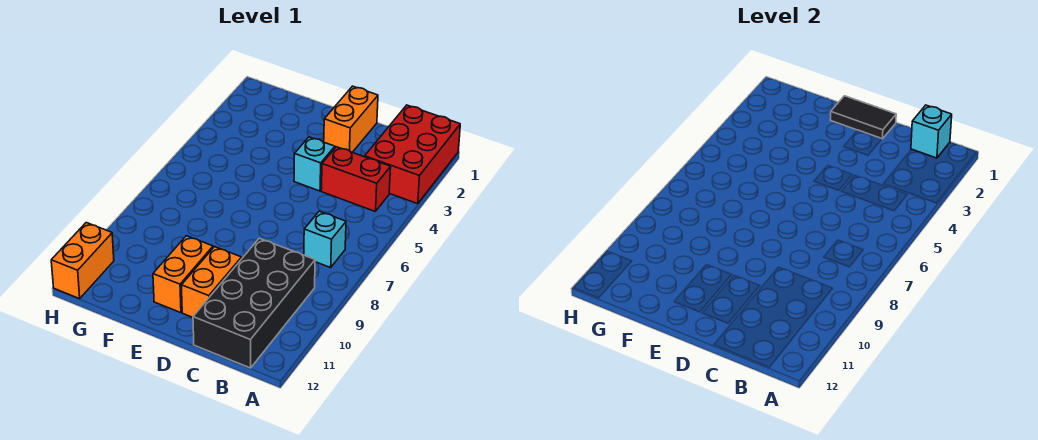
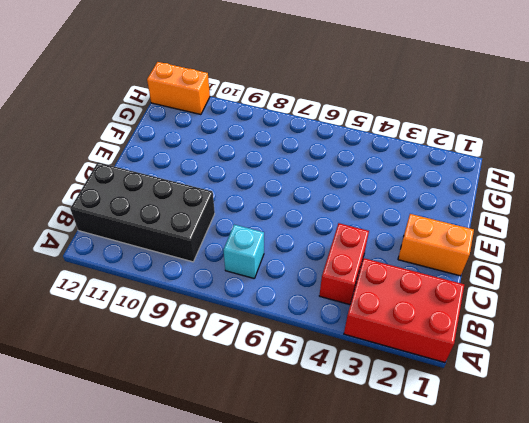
none -> cyan brick D4 level 1
none -> orange brick D10:D11 level 1

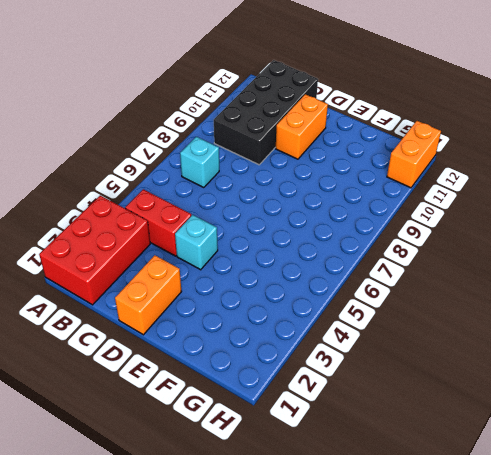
none -> orange brick E10:E11 level 1
none -> cyan brick B1 level 2

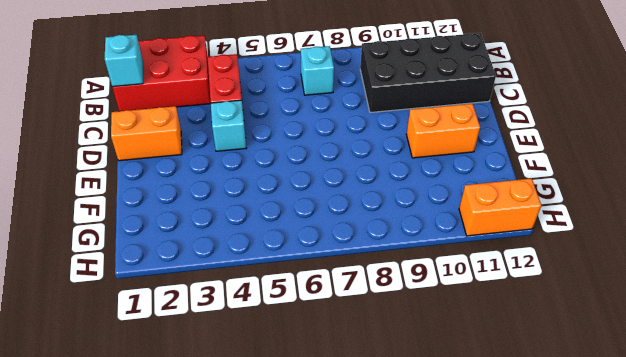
none -> orange brick D10:D11 level 1
none -> black tile D1:E1 level 2

